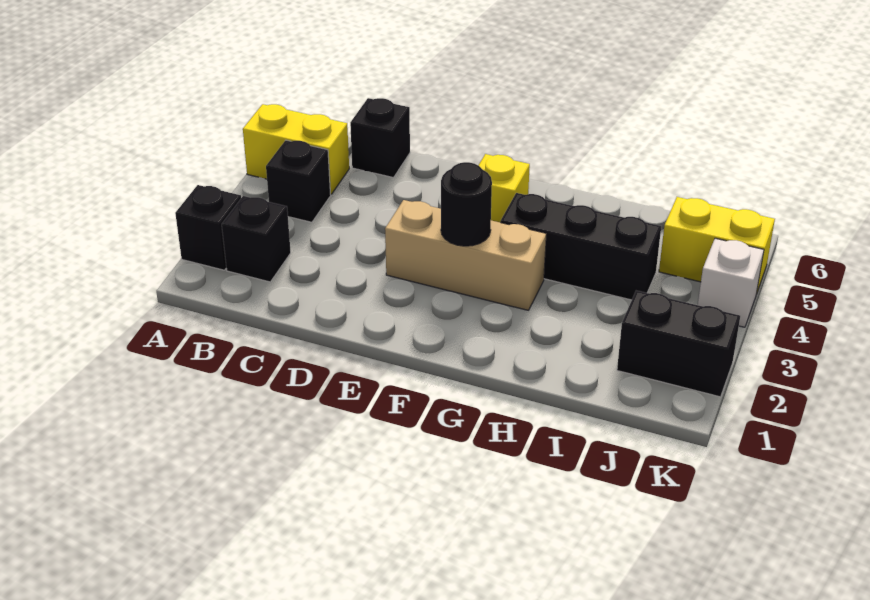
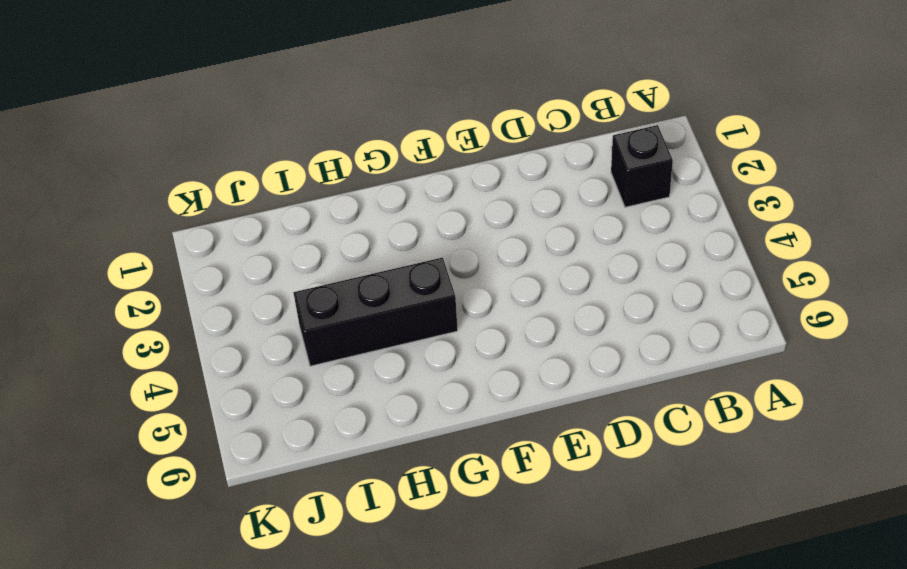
none -> black brick A2 level 1
none -> yellow brick A5:B5 level 1
none -> black brick B4 level 1

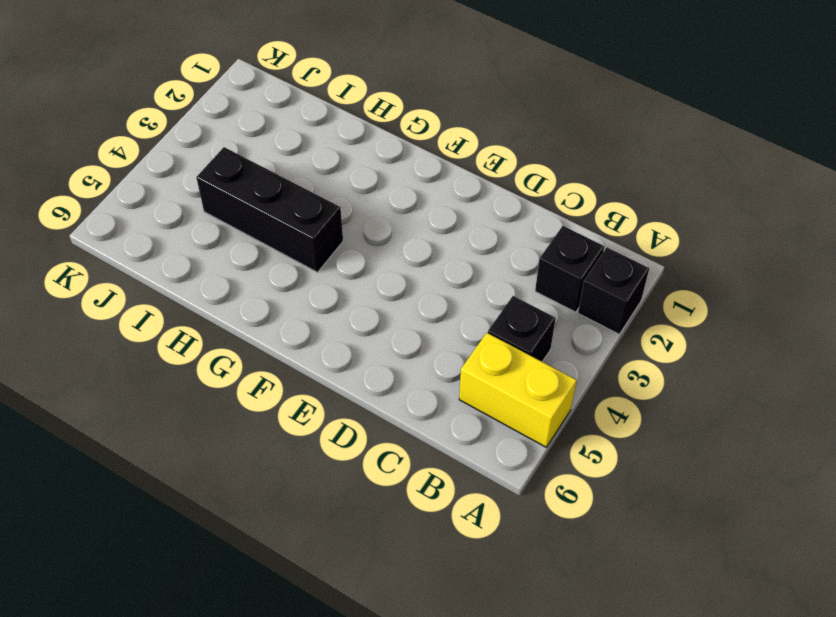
none -> black brick C6 level 1
none -> tan brick E3:G3 level 1
none -> yellow brick F5 level 1

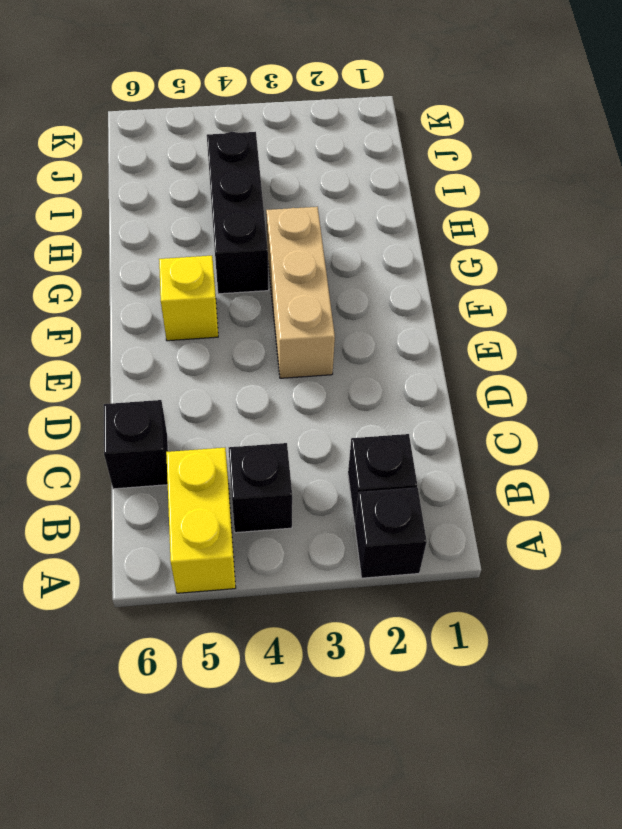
none -> black brick J2:K2 level 1
none -> yellow brick J5:K5 level 1
none -> white brick K4 level 1

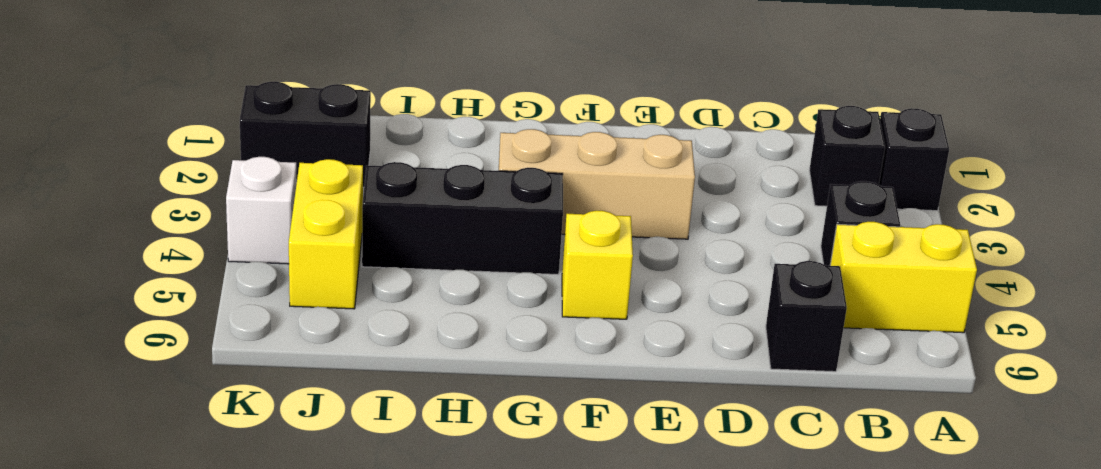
yellow brick J4:J5 level 1 -> yellow brick J5:K5 level 1
none -> black round brick F3 level 2

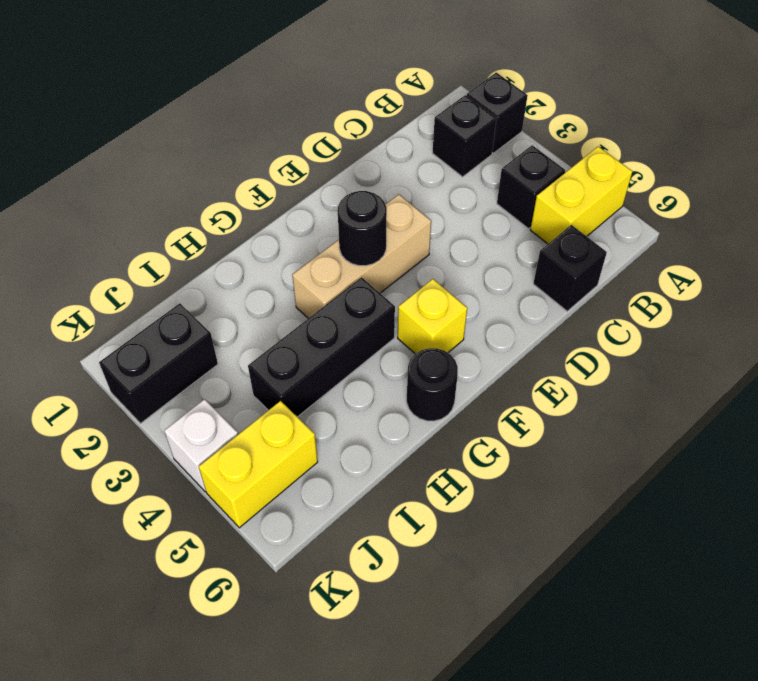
black round brick G6 level 1 -> none

